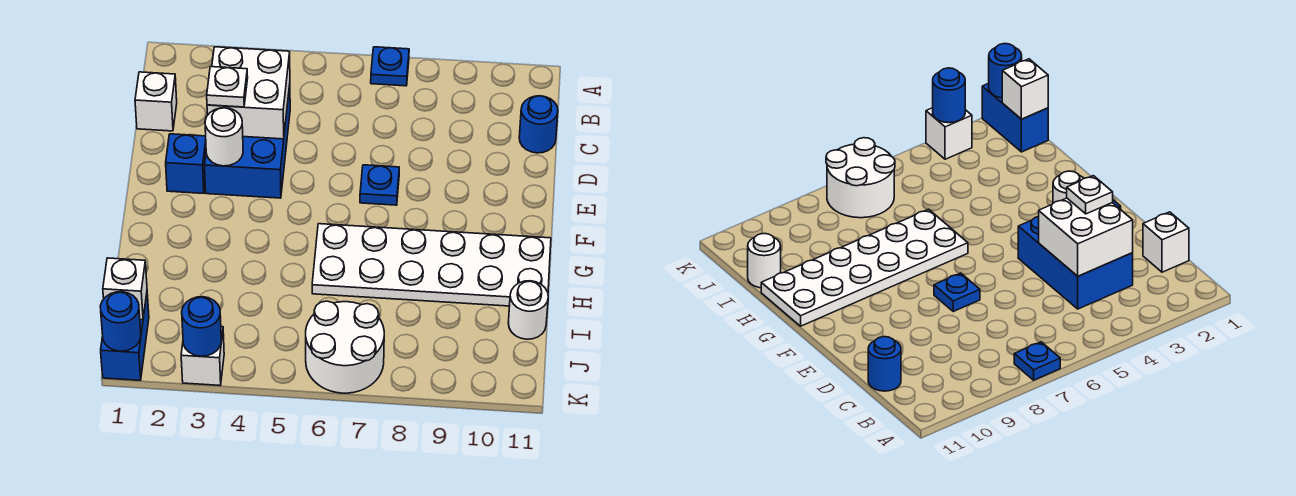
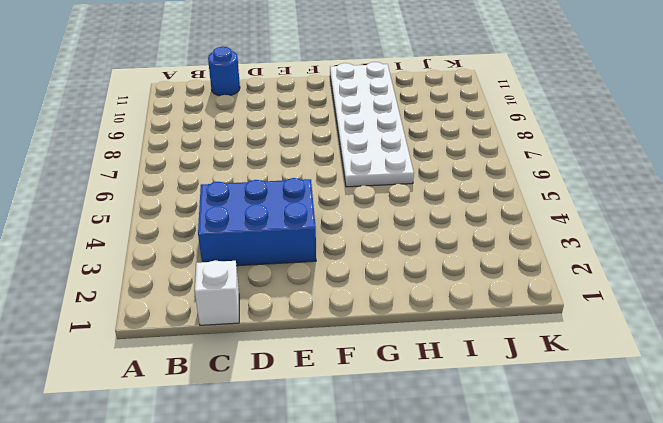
none -> blue plate A7 level 1
none -> blue brick E2 level 1
none -> blue plate E7 level 1

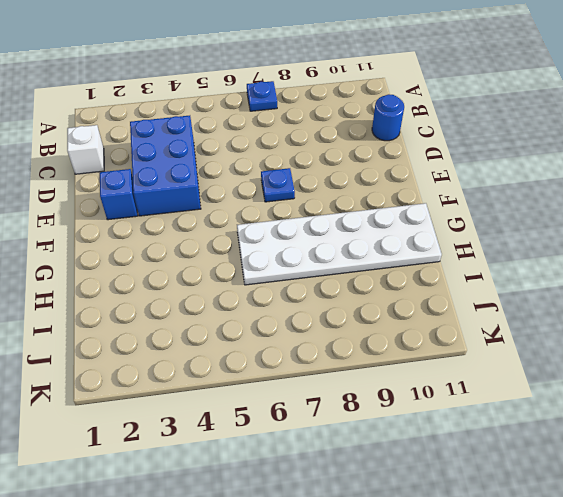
none -> white round brick I11 level 1
none -> blue brick J1:K1 level 1
none -> white round brick J6:K7 level 1

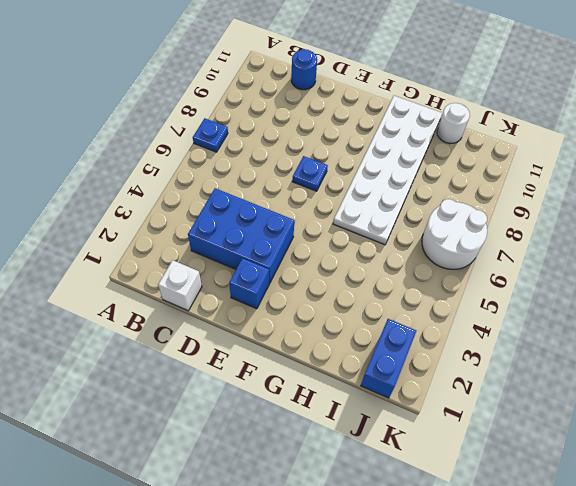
blue brick J1:J2 level 1 -> blue brick J1:K1 level 1
none -> white brick K3 level 1
none -> white brick C3:D4 level 2
none -> white round brick E3 level 2

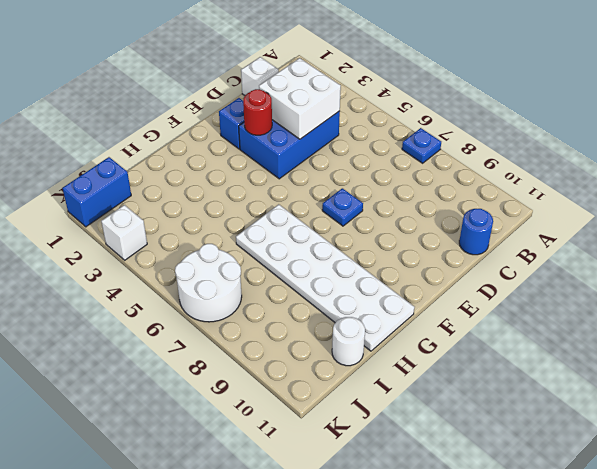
red round brick E3 level 2 -> white round brick E3 level 2
none -> white brick J1 level 2
none -> blue round brick K1 level 2
none -> blue round brick K3 level 2

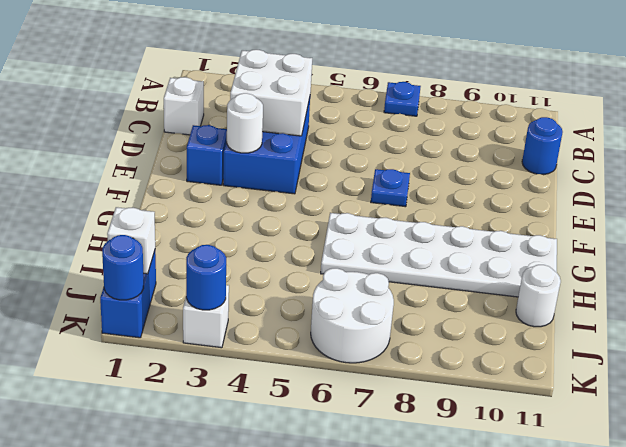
none -> white plate D3 level 3

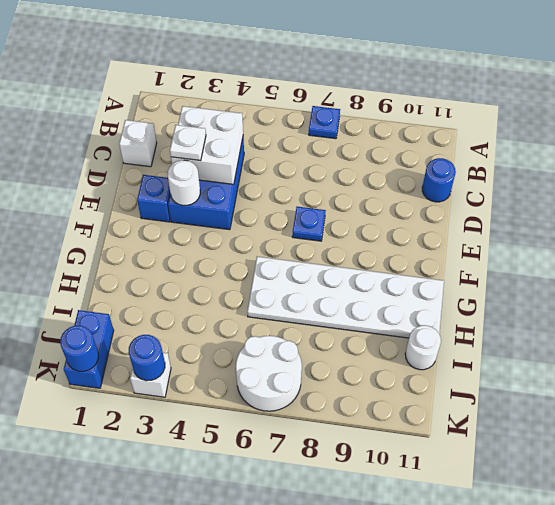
none -> white brick J1 level 2

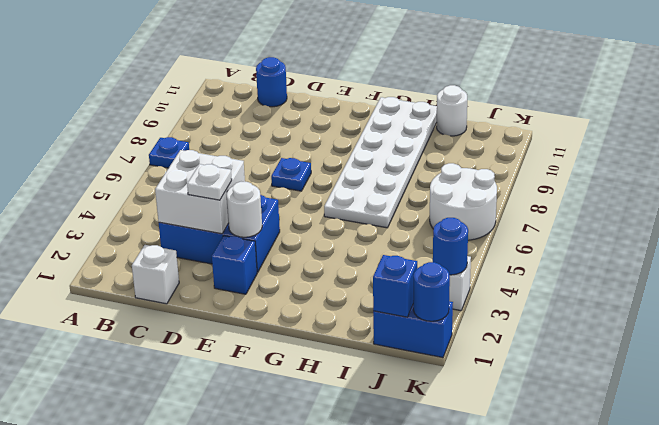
blue brick J1 level 2 -> white brick J1 level 2

